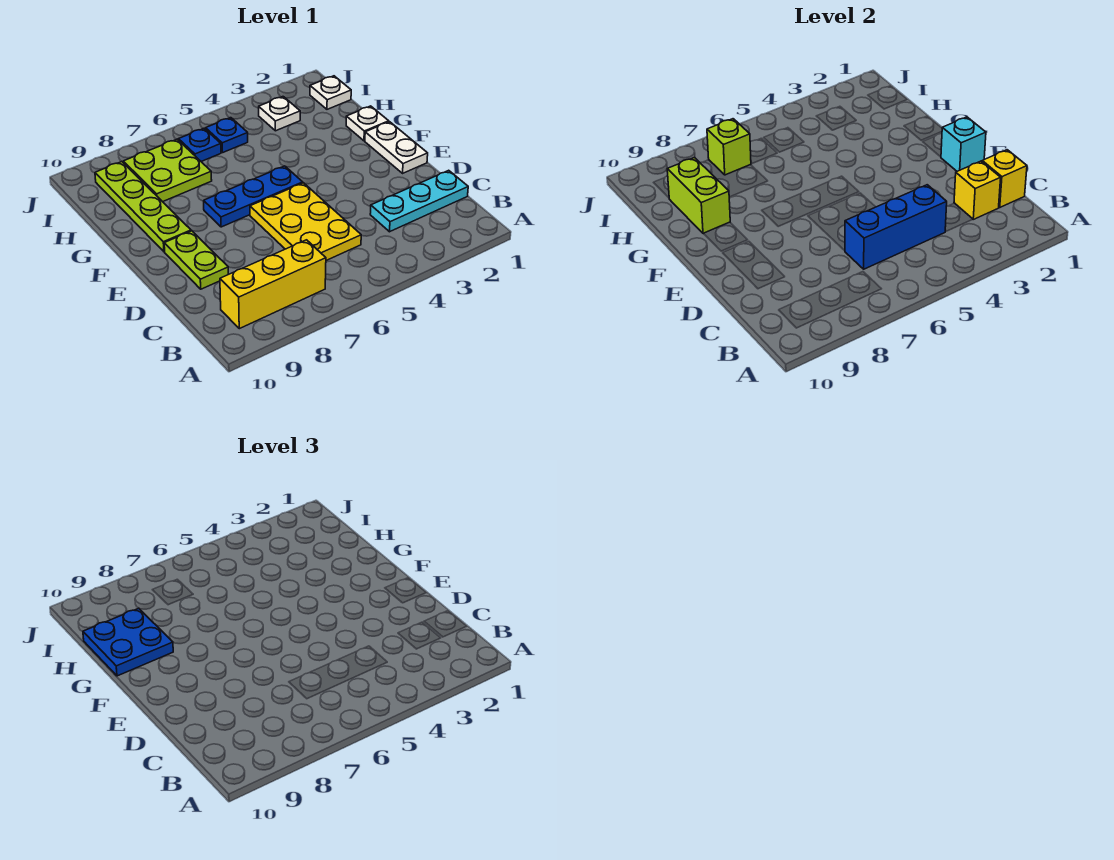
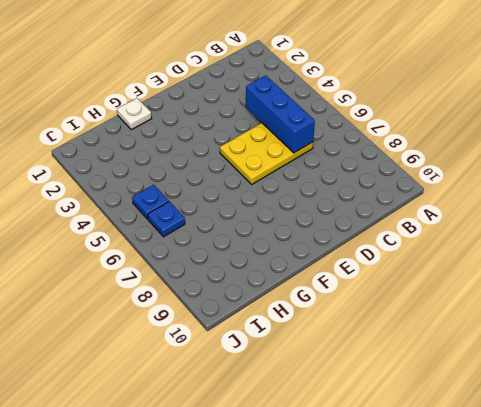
none -> yellow brick B7:B9 level 1
none -> cyan plate C1:C3 level 1
none -> lime plate D9:E9 level 1

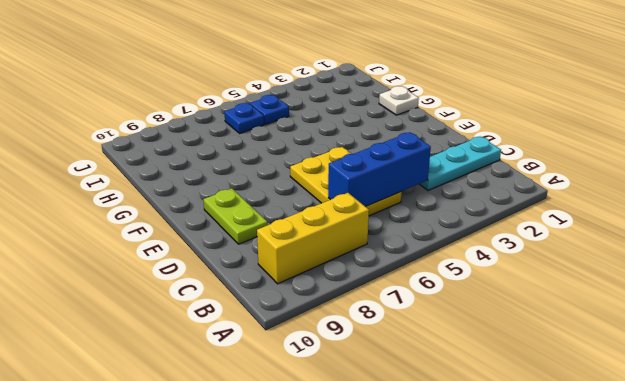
none -> white plate E1:F1 level 1
none -> blue plate F5:F7 level 1
none -> lime plate F9:I9 level 1

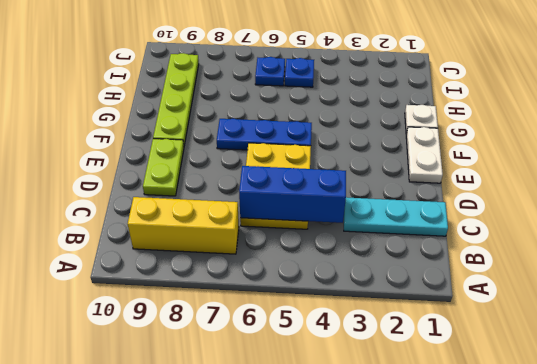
none -> lime plate H7:I8 level 1
none -> white plate I1 level 1
none -> white plate I3 level 1

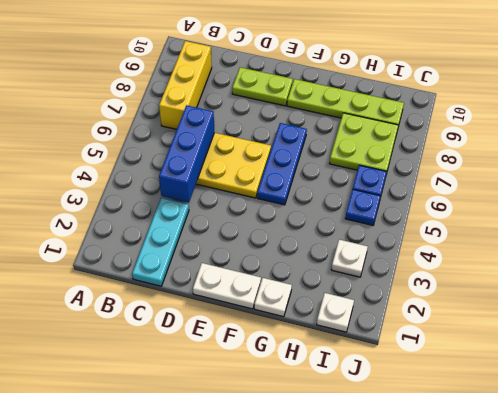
none -> yellow brick C1 level 2
none -> yellow brick C2 level 2
none -> cyan brick E1 level 2

